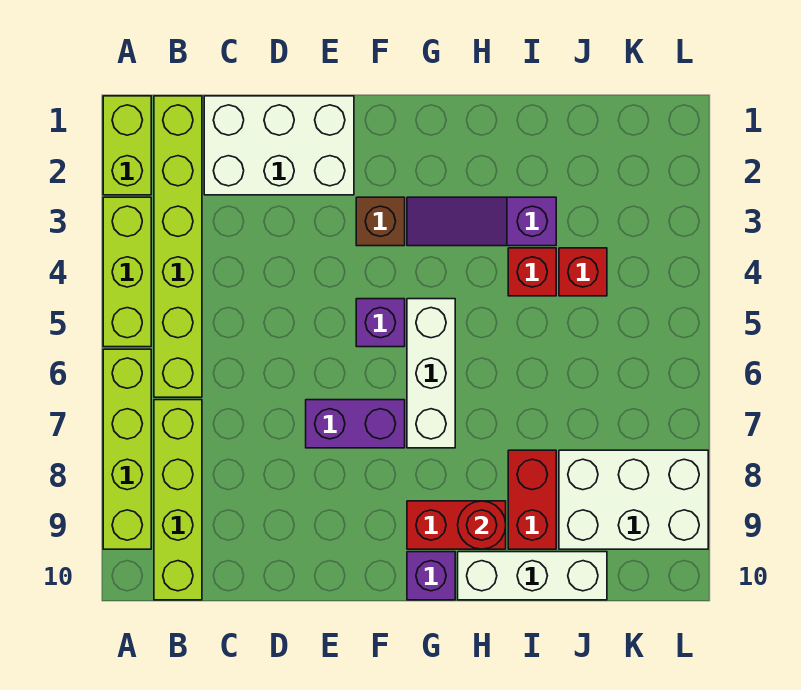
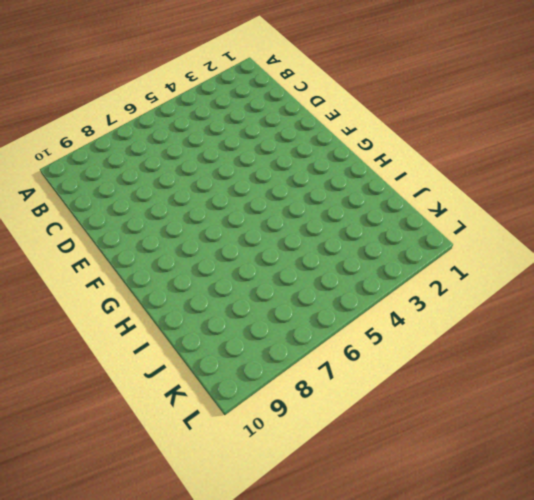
none -> lime brick A1:A2 level 1
none -> lime brick A3:A5 level 1
none -> lime brick A6:A9 level 1

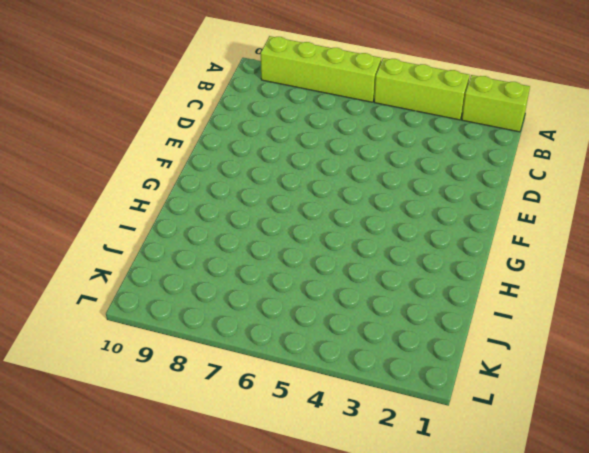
none -> lime brick B1:B6 level 1
none -> lime brick B7:B10 level 1
none -> white brick C1:E2 level 1

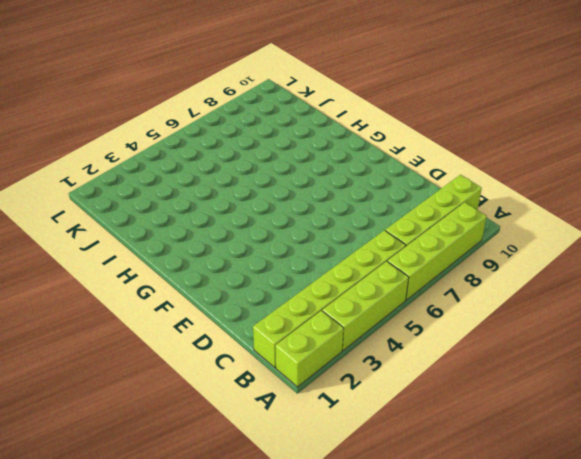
none -> white brick C1:E2 level 1
none -> purple brick E7:F7 level 1
none -> brown brick F3 level 1

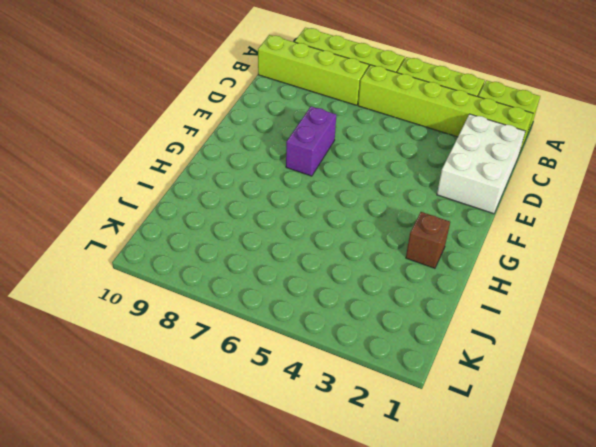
brown brick H2 level 1 -> brown brick F3 level 1
none -> purple brick F5 level 1
none -> purple slope G3:I3 level 1 top I
none -> white brick G5:G7 level 1

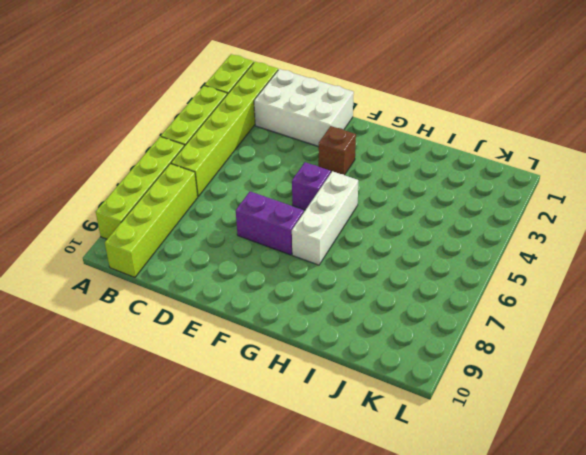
none -> purple slope G3:I3 level 1 top I
none -> red brick G9:H9 level 1
none -> purple brick G10 level 1

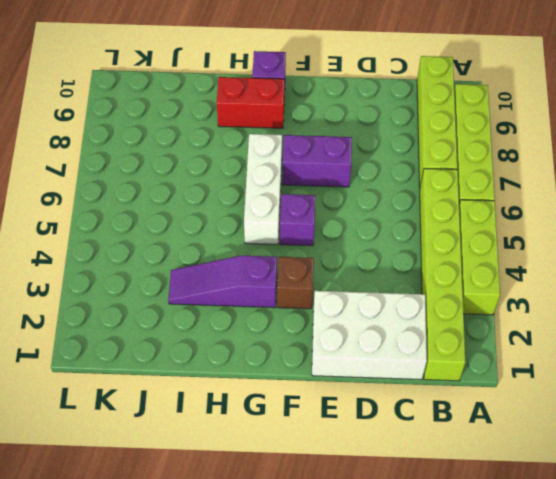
purple slope G3:I3 level 1 top G -> purple slope G3:I3 level 1 top I
none -> lime brick A1:A2 level 1
none -> white brick H10:J10 level 1
none -> red brick I4 level 1

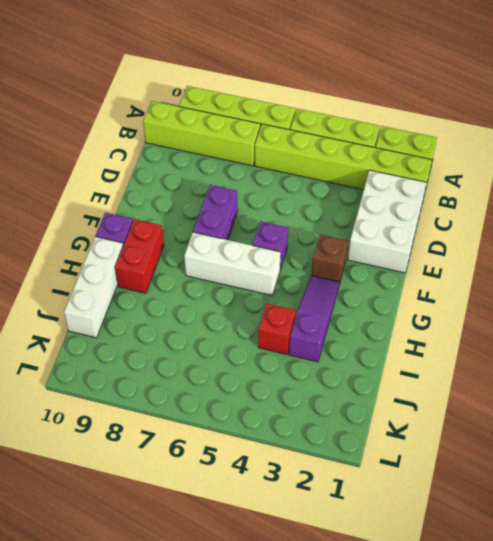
none -> red brick I8:I9 level 1
none -> red brick J4 level 1
none -> white brick J8:L9 level 1

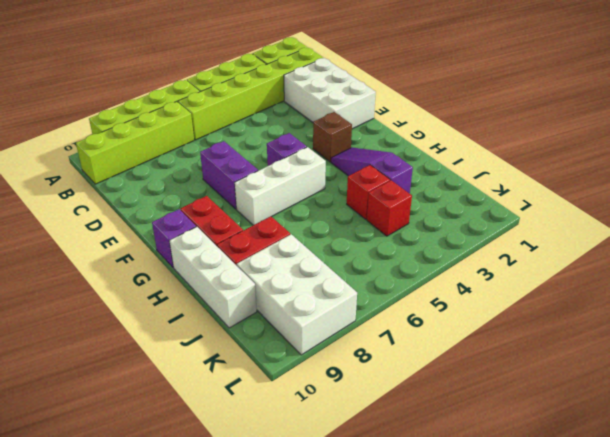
none -> red round brick H9 level 2

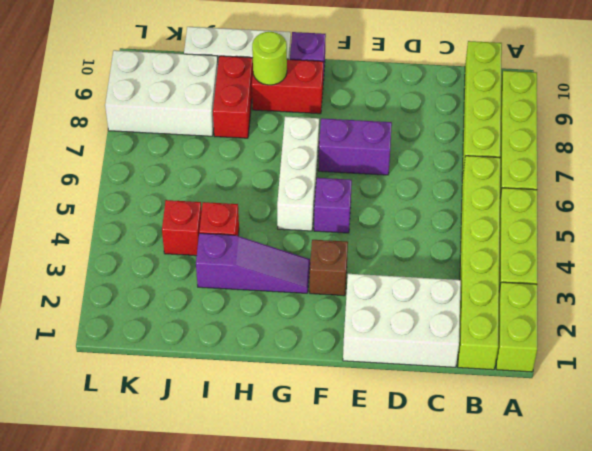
lime round brick H9 level 2 -> red round brick H9 level 2

